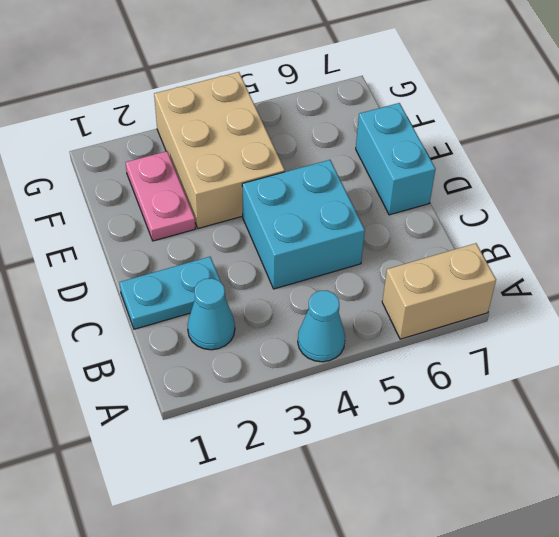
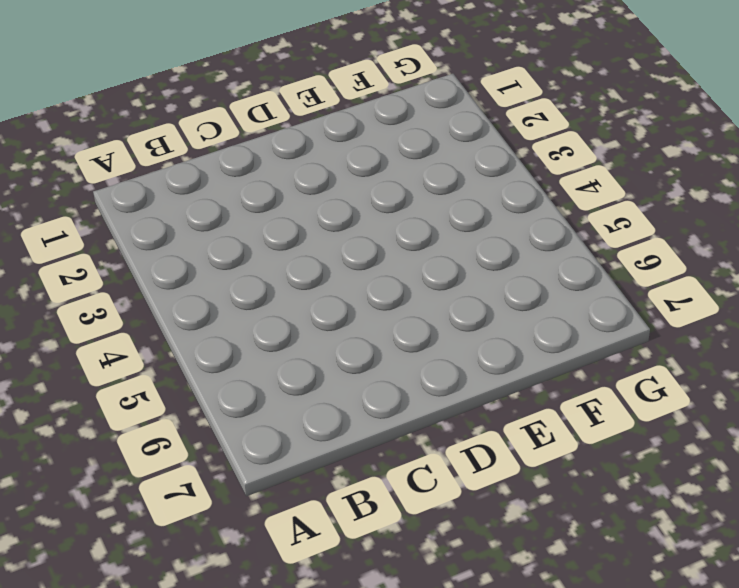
none -> cyan cone A4 level 1
none -> tan brick A6:A7 level 1

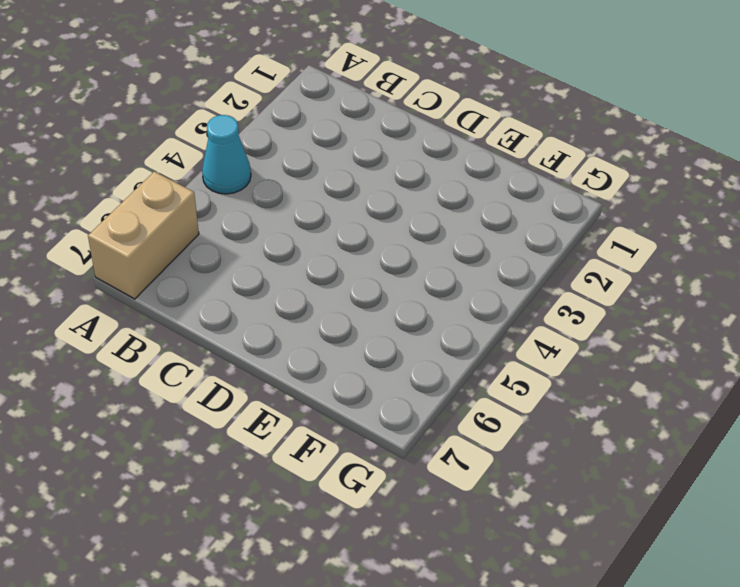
none -> cyan cone B2 level 1
none -> cyan plate C1:C2 level 1

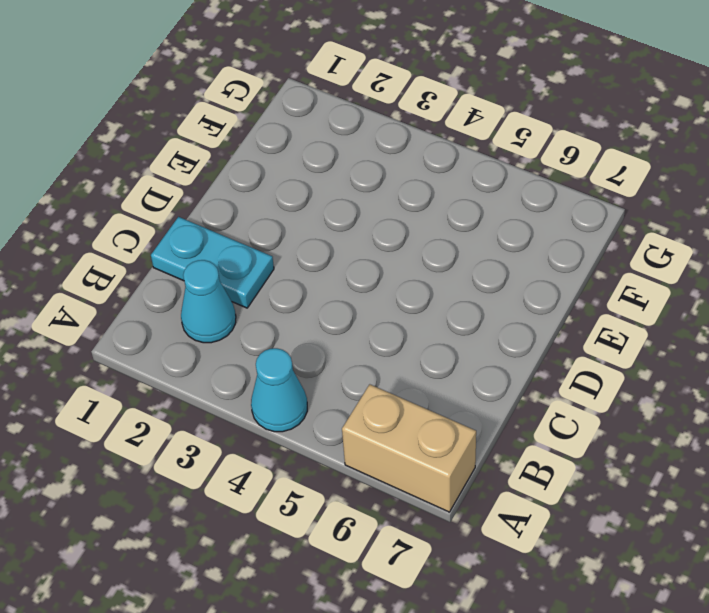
none -> cyan brick C4:D5 level 1
none -> cyan brick D7:E7 level 1

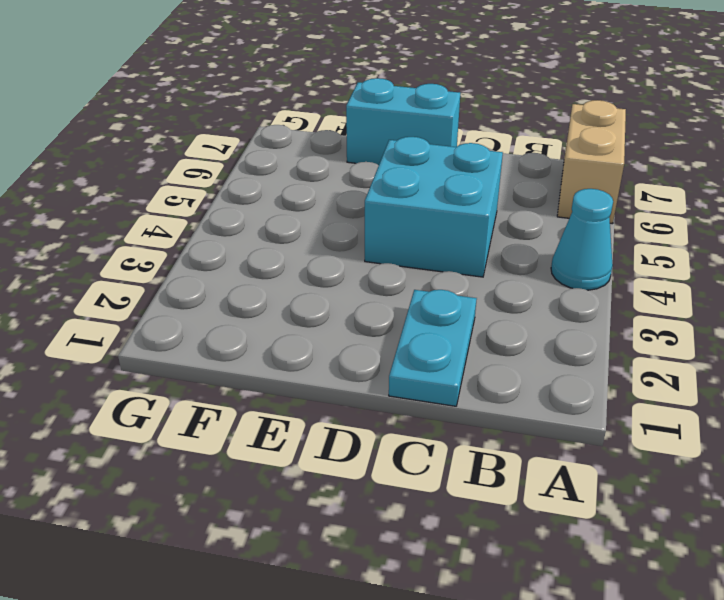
none -> cyan cone B2 level 1
none -> pink plate E2:F2 level 1

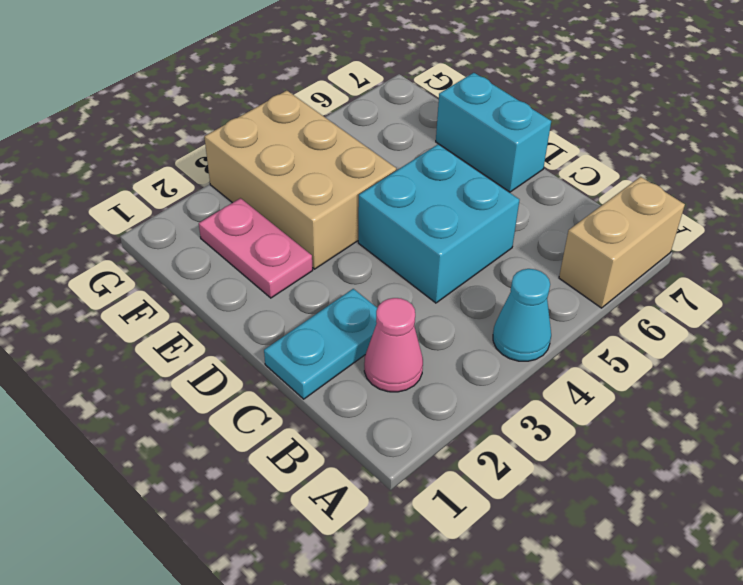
pink cone B2 level 1 -> cyan cone B2 level 1

